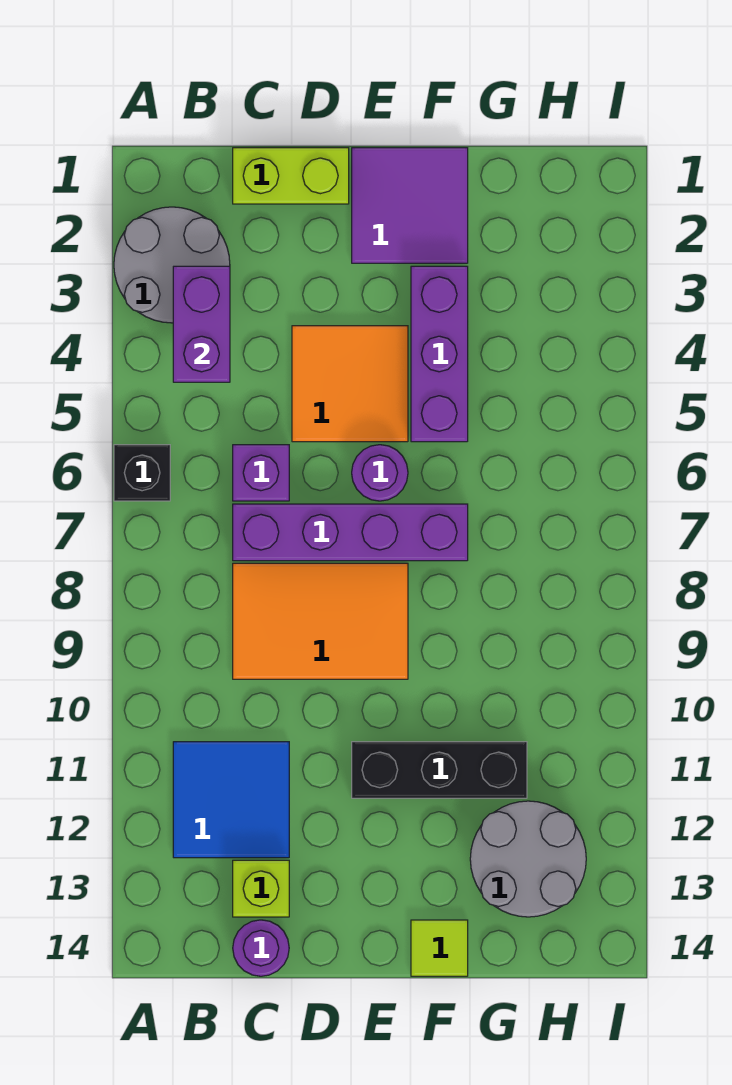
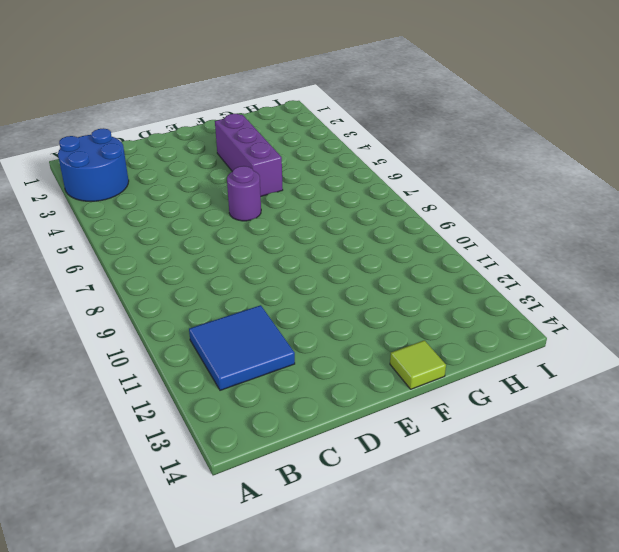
blue round brick A2:B3 level 1 -> grey round brick A2:B3 level 1
none -> black brick A6 level 1
none -> lime brick C1:D1 level 1
none -> purple brick C6 level 1

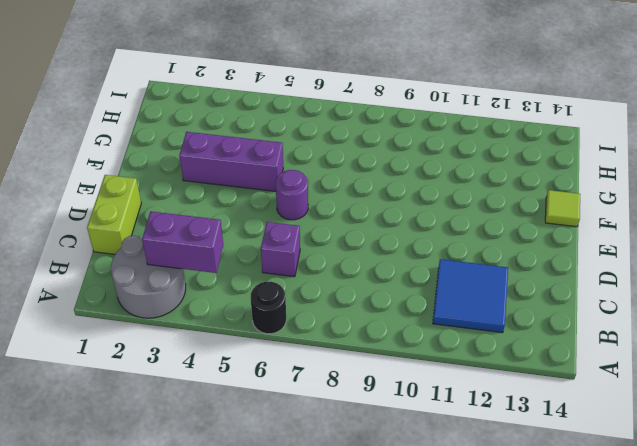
black round brick A6 level 1 -> black brick A6 level 1
none -> purple brick C7:F7 level 1
none -> orange tile C8:E9 level 1
none -> lime brick C13 level 1

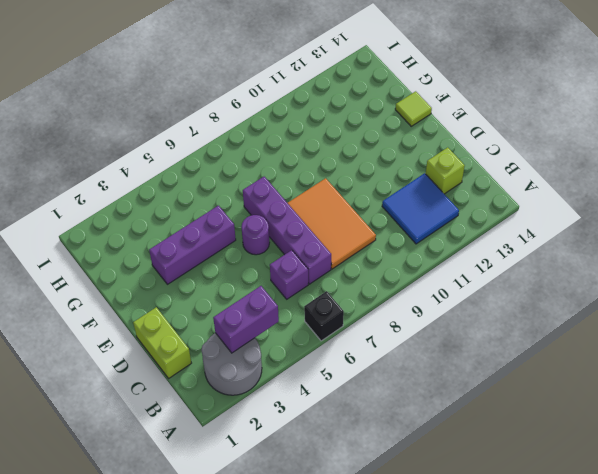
none -> purple round brick C14 level 1
none -> orange tile D4:E5 level 1
none -> purple tile E1:F2 level 1

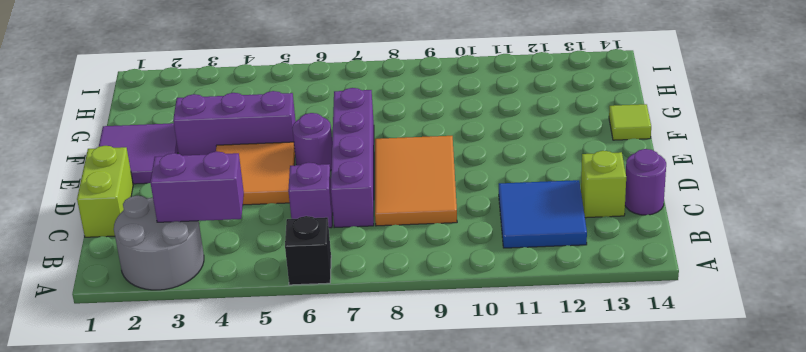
none -> black brick E11:G11 level 1
none -> grey round brick G12:H13 level 1

